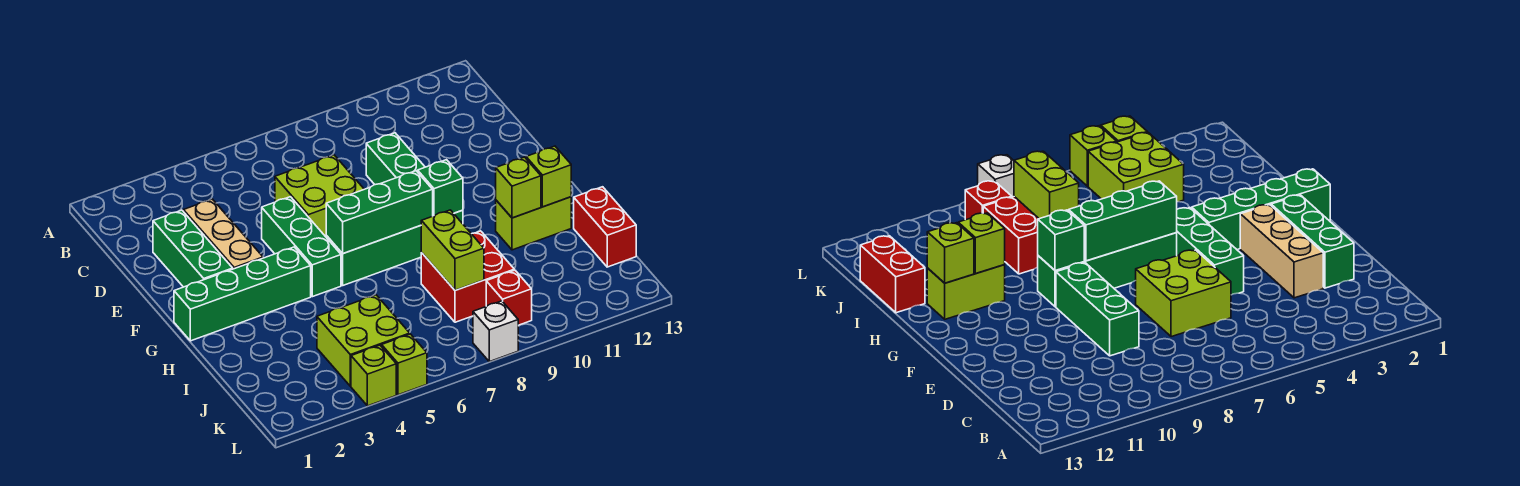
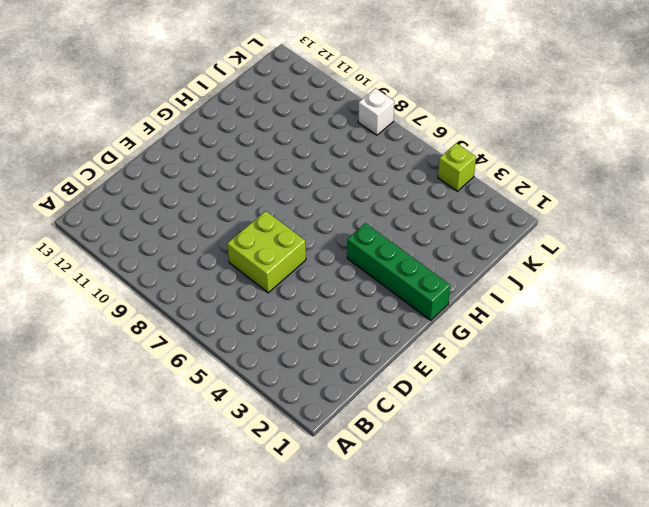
none -> green brick D2:F2 level 1
none -> tan brick D3:F3 level 1
none -> green brick D9:F9 level 1

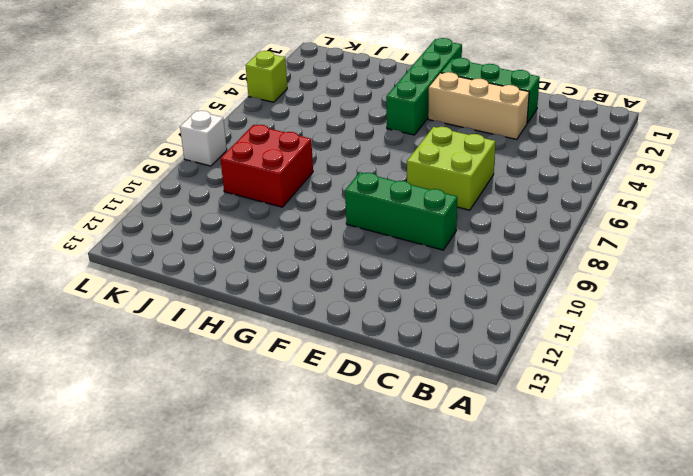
none -> green brick E5:G5 level 1
none -> green brick G6:G9 level 1
none -> lime brick H11:H12 level 1

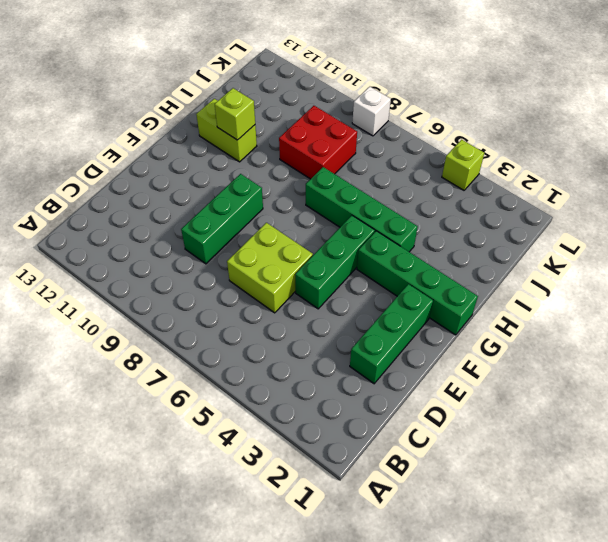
green brick H4:H7 level 1 -> green brick G6:G9 level 1
none -> tan brick D3:F3 level 1
none -> red brick I13:J13 level 1
none -> lime brick J4:K5 level 1

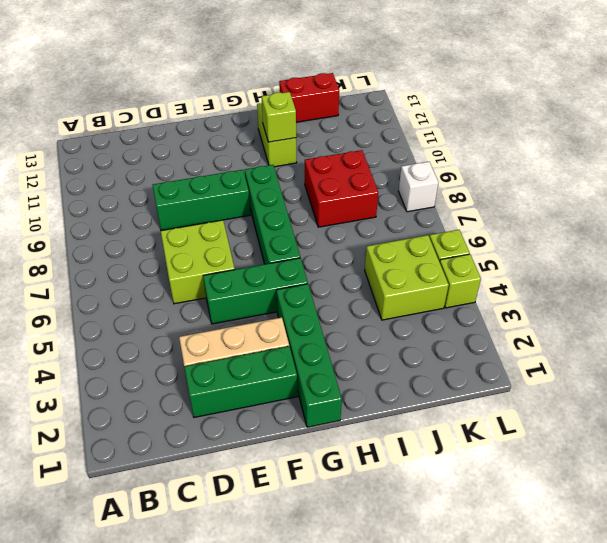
none -> red brick K9 level 1
none -> green brick G6:G8 level 2
none -> green brick G9 level 2

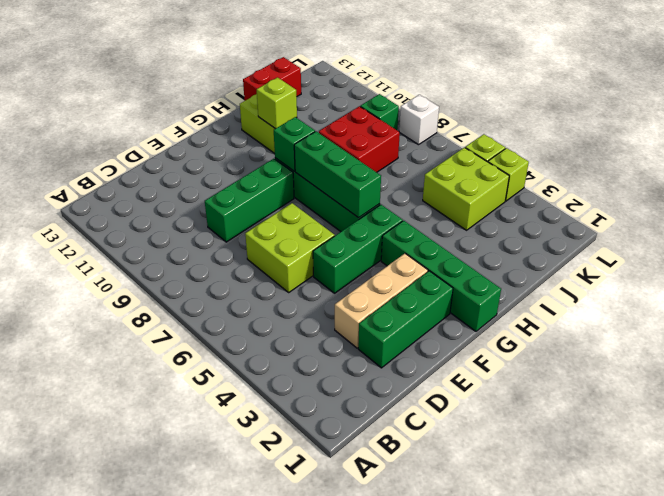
green brick K9 level 1 -> red brick K9 level 1
none -> lime brick H12 level 2
none -> lime brick I8:J8 level 2

